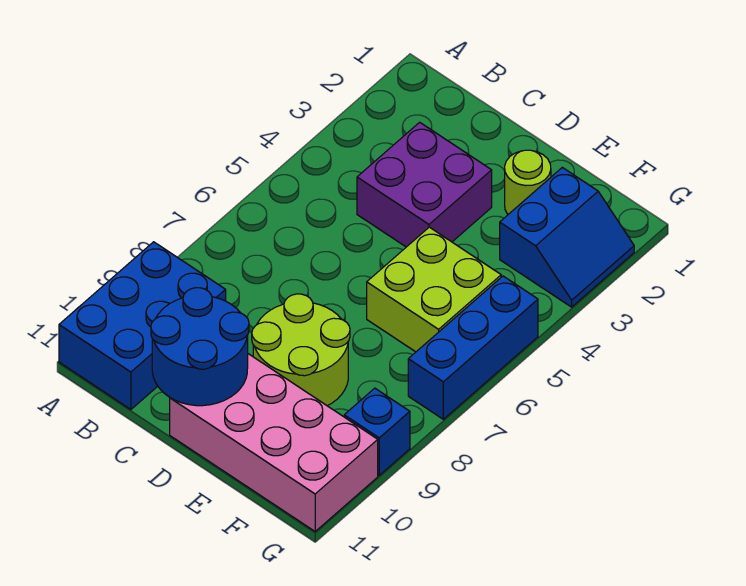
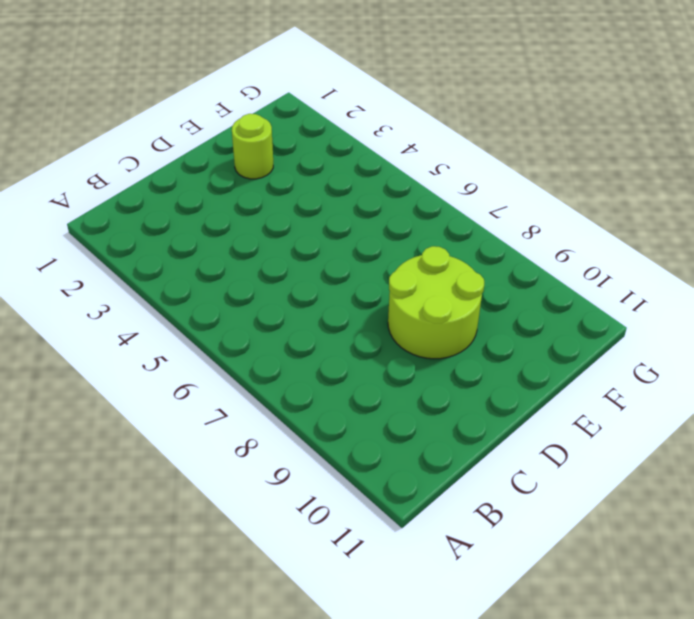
none -> blue brick A9:B11 level 1
none -> purple brick C3:D4 level 1

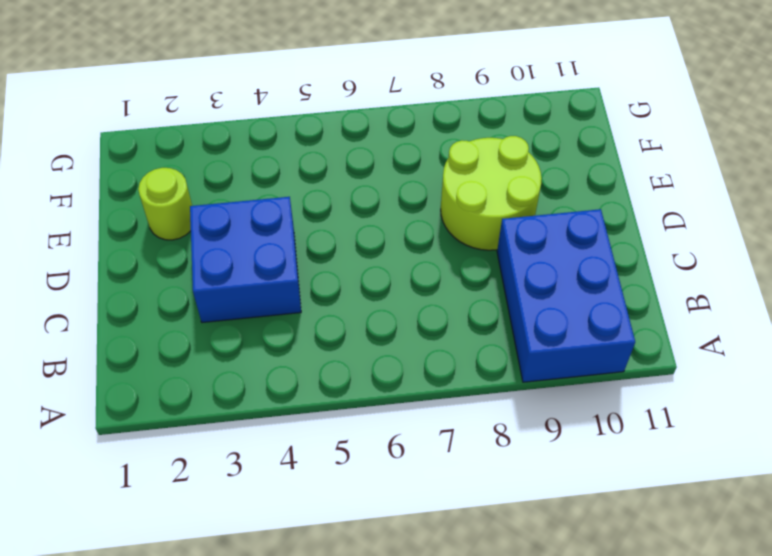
blue brick A9:C10 level 1 -> blue brick A9:B11 level 1
blue brick C3:D4 level 1 -> purple brick C3:D4 level 1
none -> pink brick D10:G11 level 1
none -> lime brick E5:F6 level 1

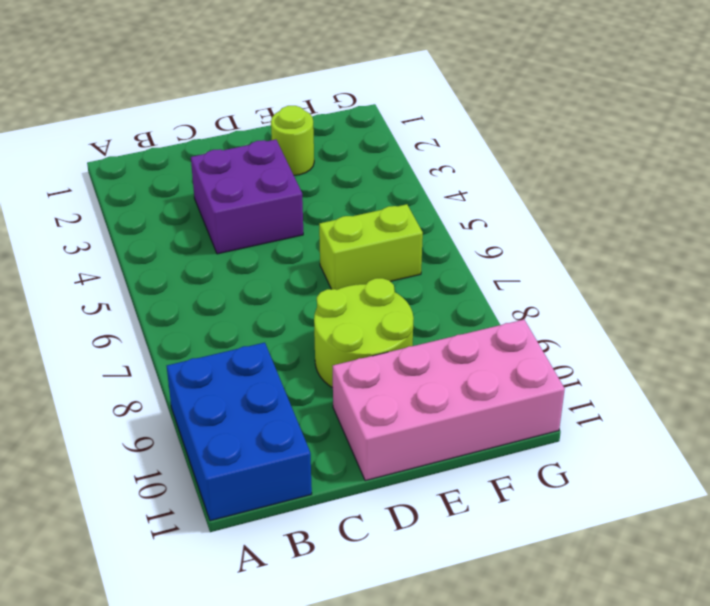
lime brick E6:F6 level 1 -> lime brick E5:F6 level 1
none -> blue slope F2:G3 level 1 top F
none -> blue brick G5:G7 level 1

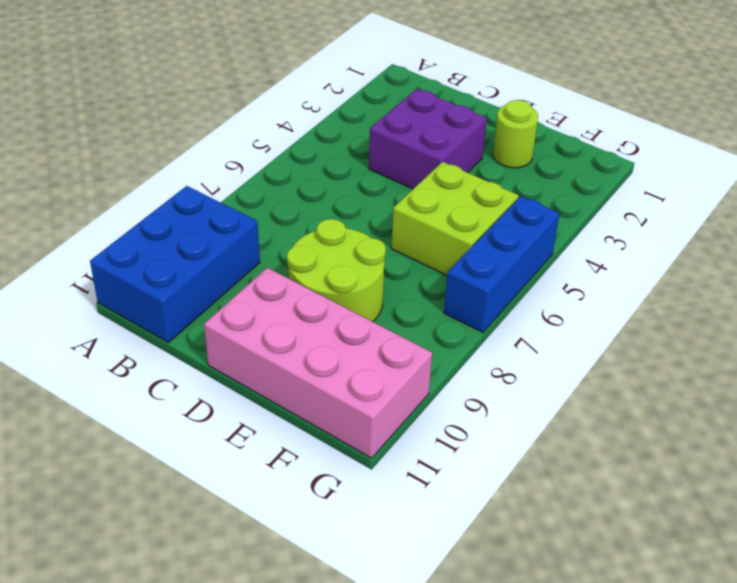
none -> blue slope F2:G3 level 1 top F
none -> blue brick G9 level 1

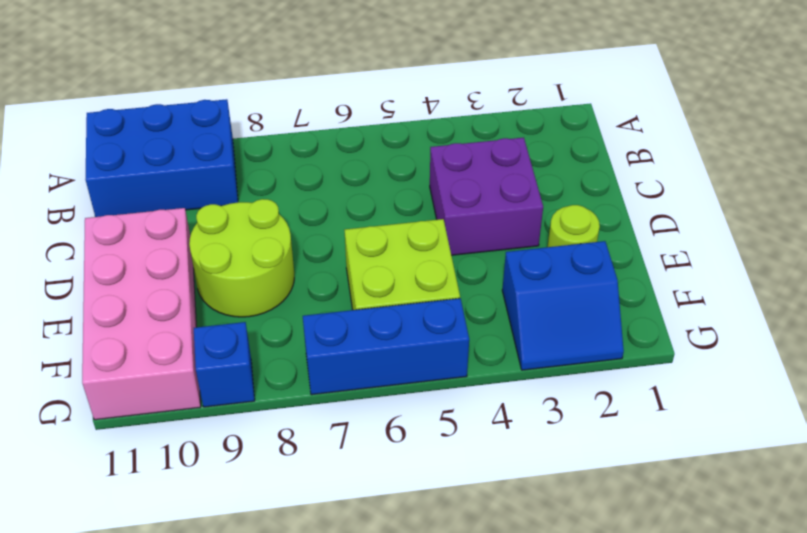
none -> blue round brick C10:D11 level 2

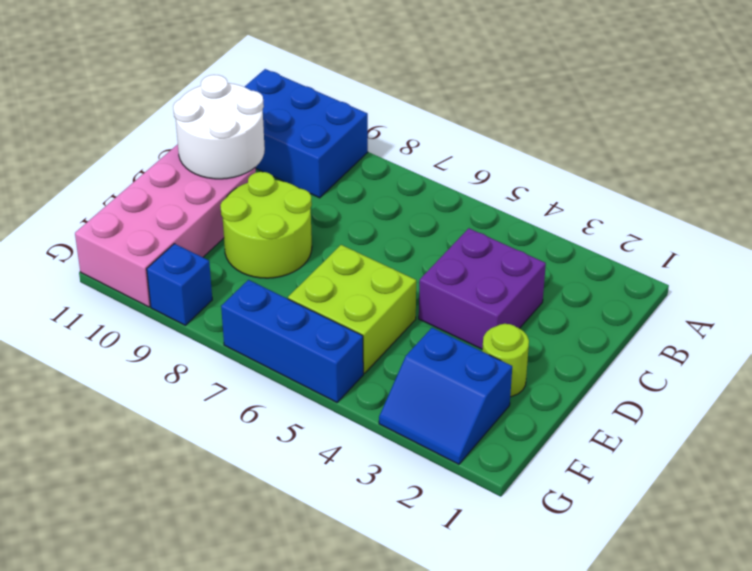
white round brick C10:D11 level 2 -> blue round brick C10:D11 level 2

